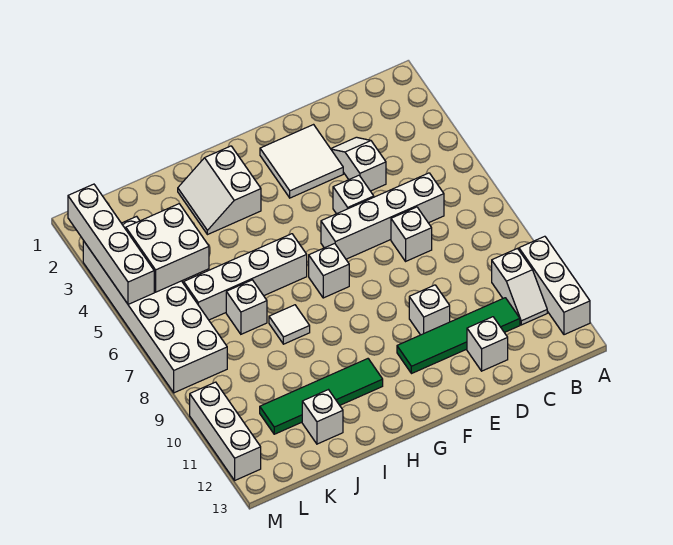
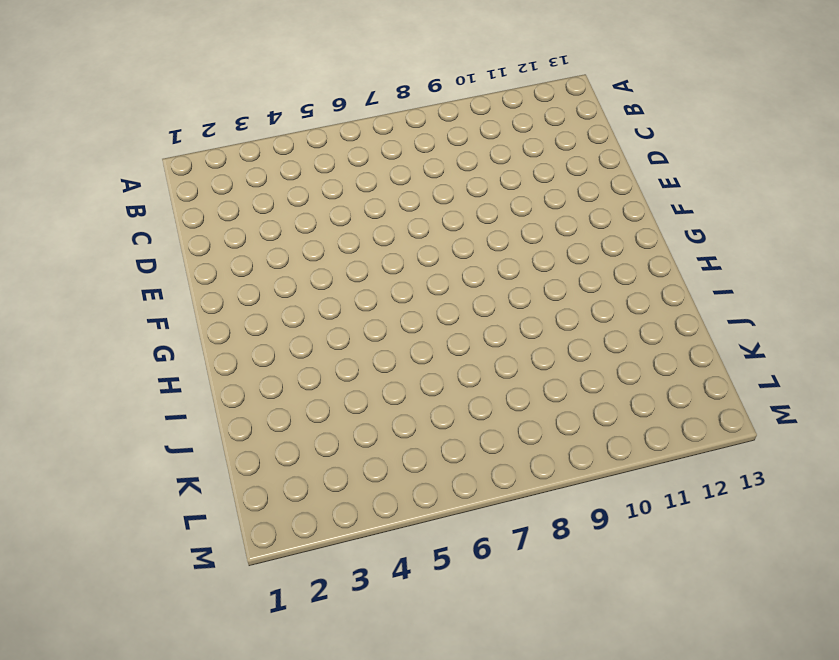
none -> white brick A10:A12 level 1
none -> white slope B10:B11 level 1 top 10
none -> white brick C6:F6 level 1

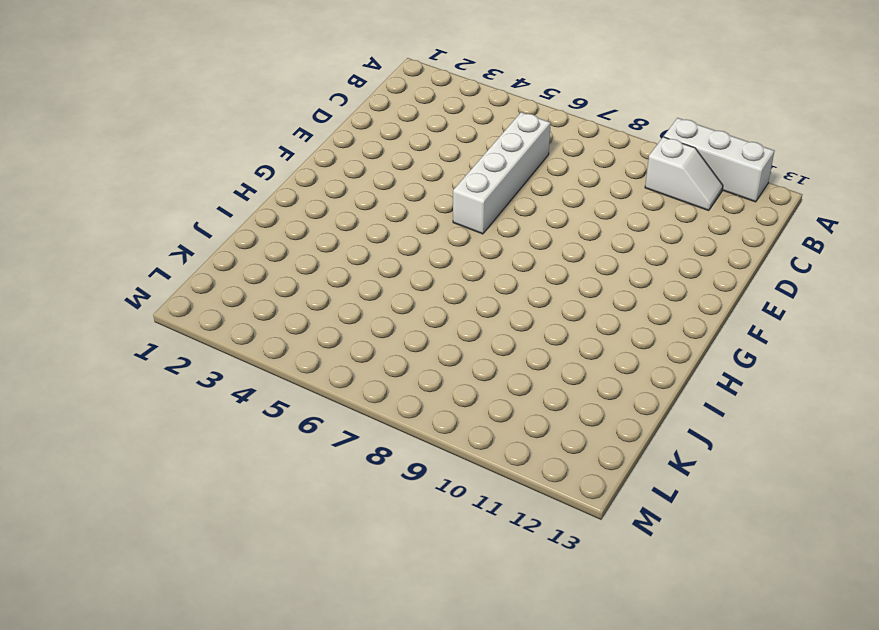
none -> green tile C11:F11 level 1
none -> white slope D3:D4 level 1 top 4
none -> white brick D7 level 1

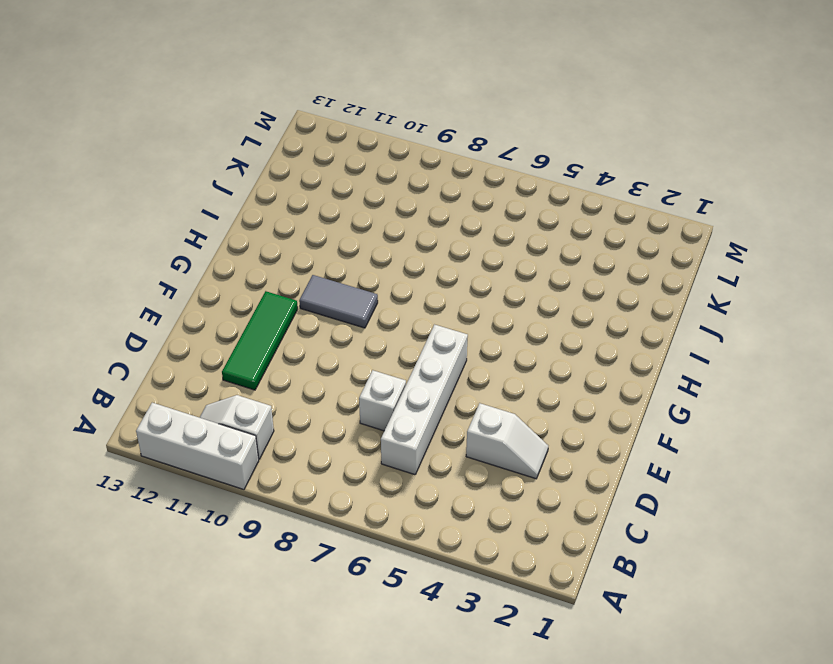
green tile D11:F11 level 1 -> green tile C11:F11 level 1
grey tile G9:G10 level 1 -> none
none -> white brick D12 level 1
none -> white tile E2:F3 level 1
none -> white brick E5 level 1

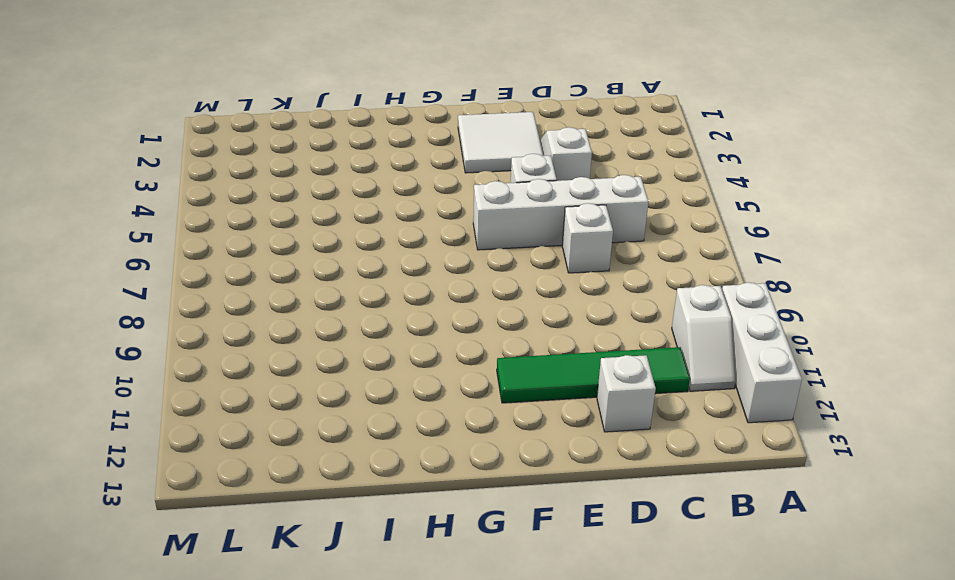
none -> white brick E10 level 1
none -> white brick G7 level 1
none -> white slope H2:I3 level 1 top H

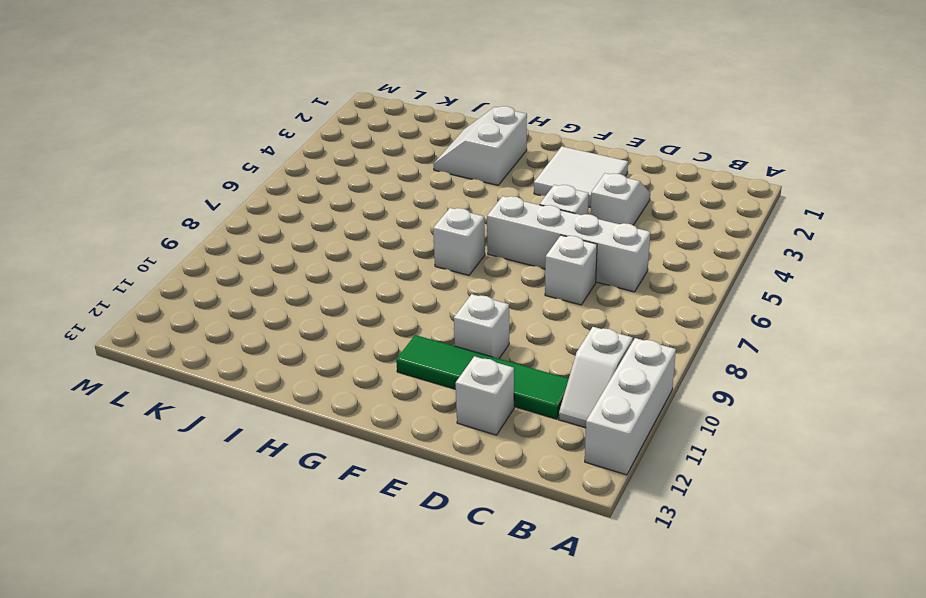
none -> white brick H6:K6 level 1
none -> green tile H11:K11 level 1
none -> white tile I8 level 1

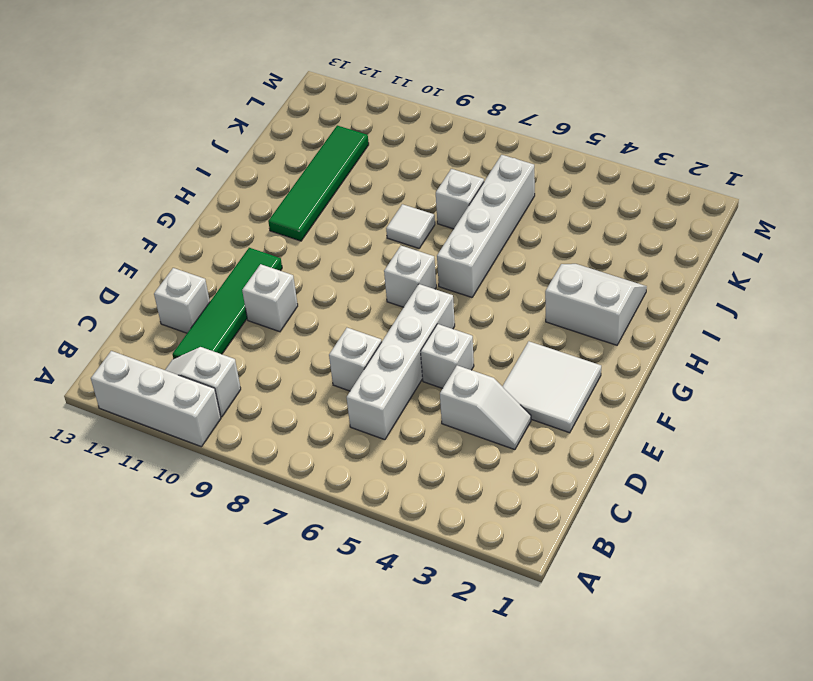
none -> white brick J12 level 1
none -> white brick L3:M8 level 1
none -> white brick M10:M12 level 1

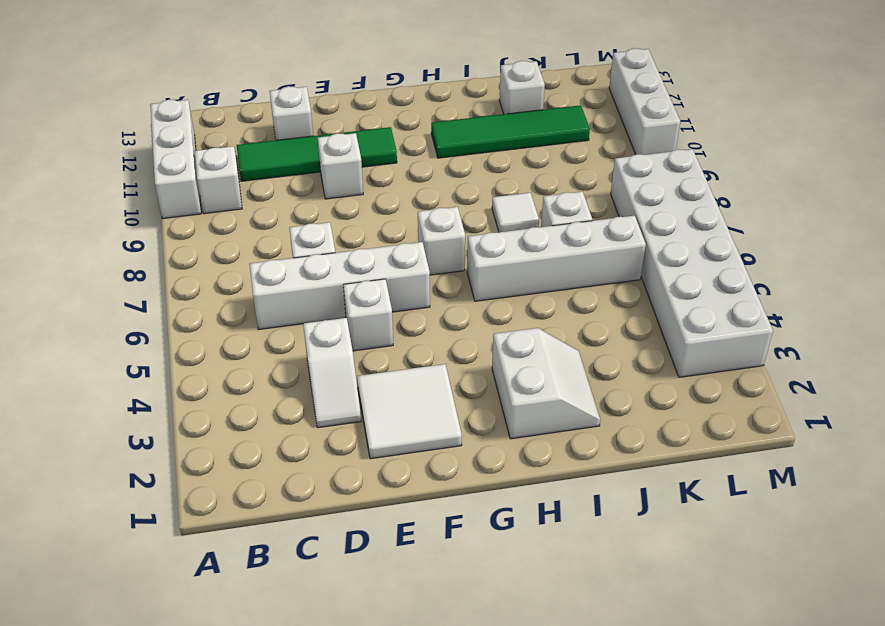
none -> white brick K4:L5 level 2
none -> white brick M2:M5 level 2

